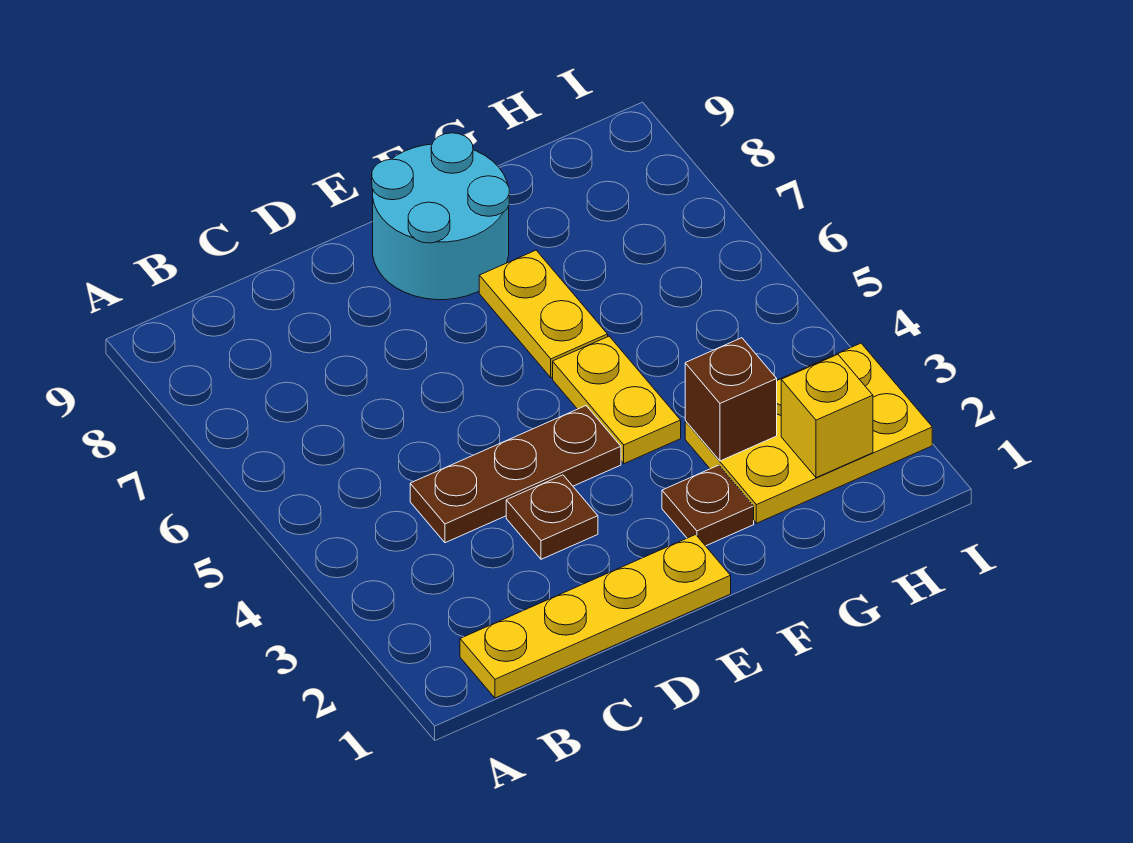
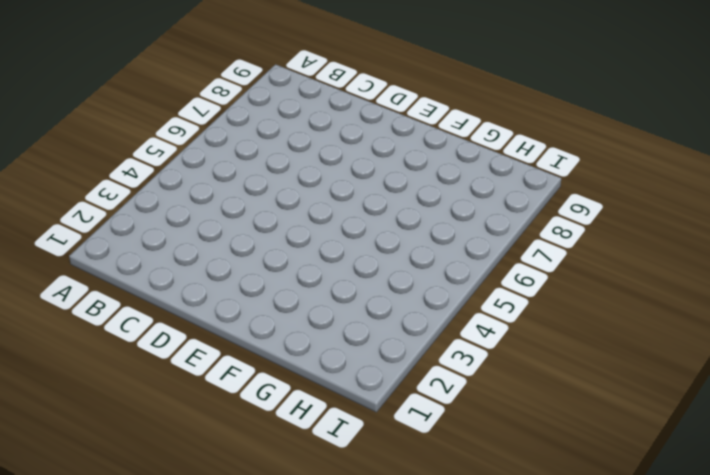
none -> yellow plate B1:E1 level 1
none -> brown plate C4:E4 level 1

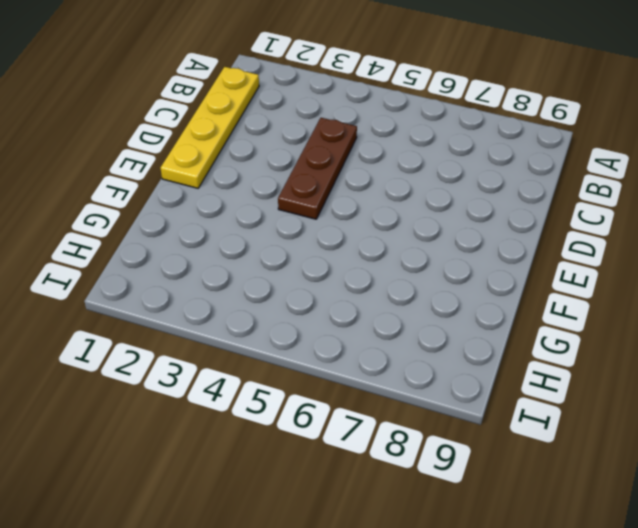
none -> brown plate D3 level 1
none -> cyan round brick E8:F9 level 1

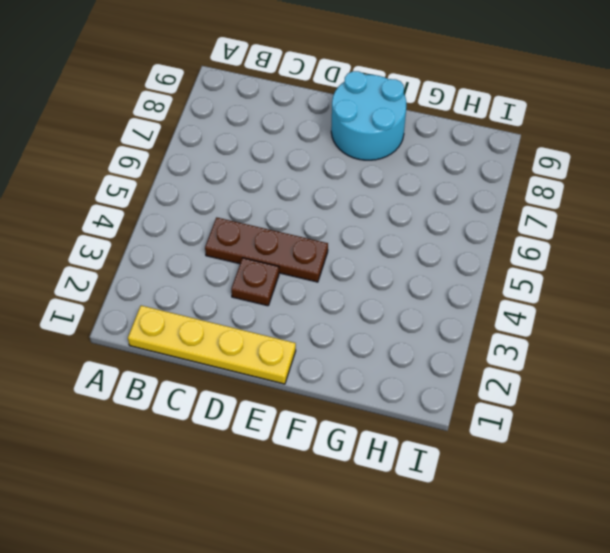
none -> brown plate F2 level 1
none -> yellow plate F4:F5 level 1

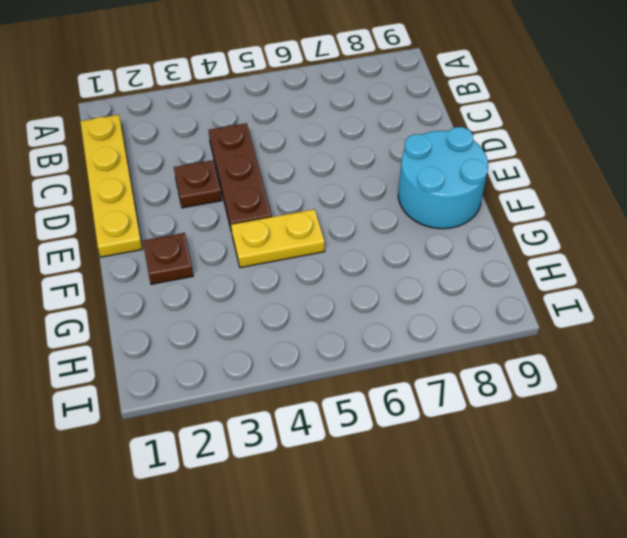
none -> yellow plate F6:F7 level 1
none -> yellow plate G2:I3 level 1

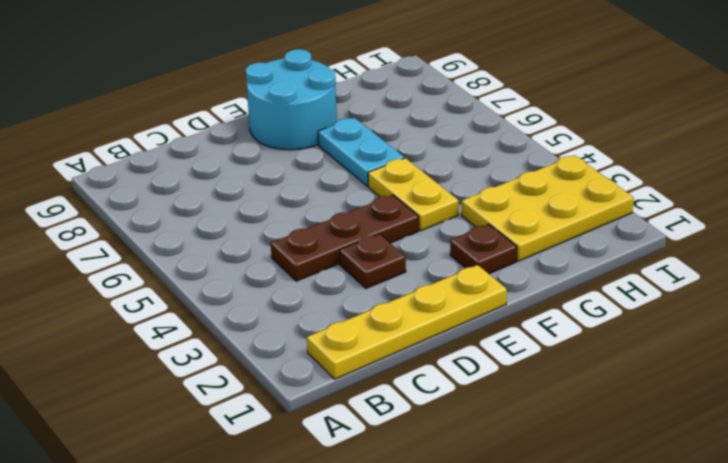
cyan plate F6:F7 level 1 -> yellow plate F6:F7 level 1
none -> brown brick G3 level 2
none -> yellow brick H2 level 2

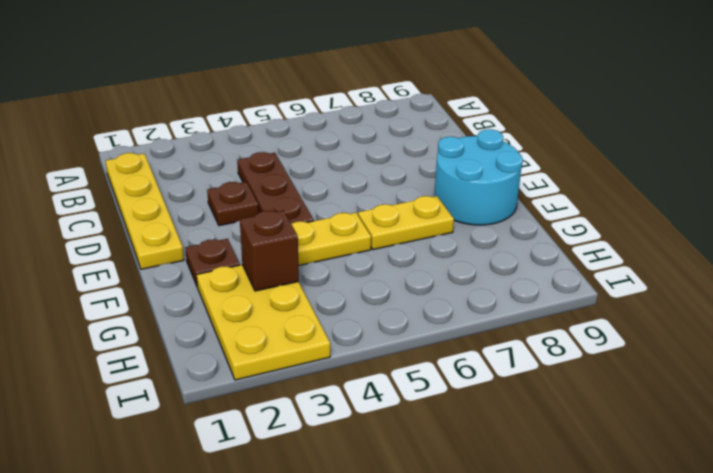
none -> yellow brick H2 level 2

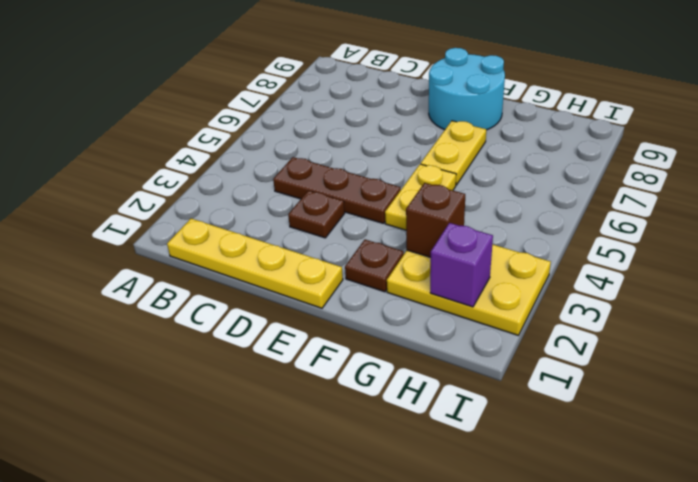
purple brick H2 level 2 -> yellow brick H2 level 2

